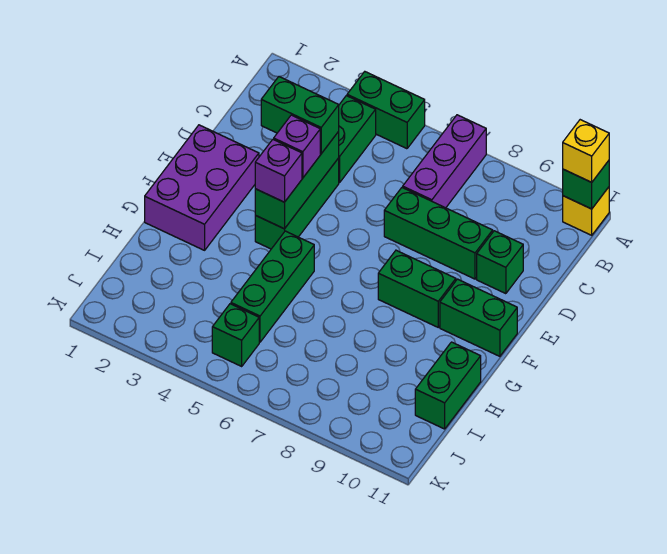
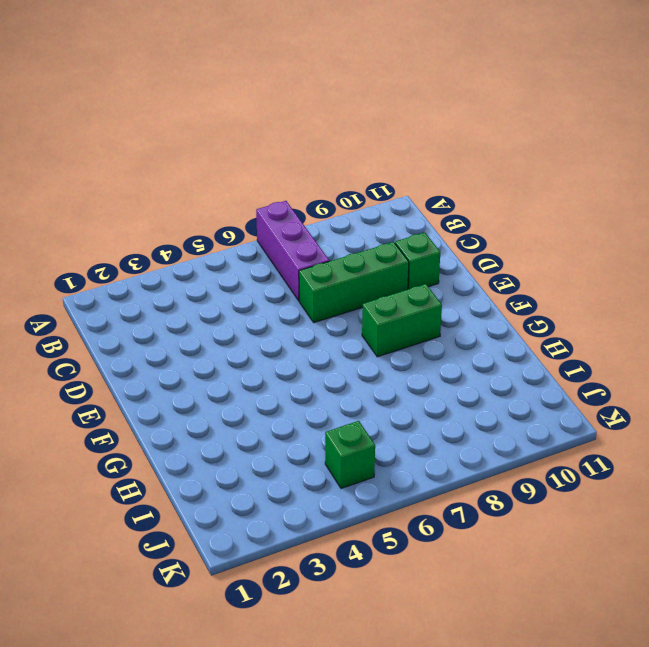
none -> green brick A4:A5 level 1
none -> yellow brick A11 level 1
none -> green brick B4:C4 level 1

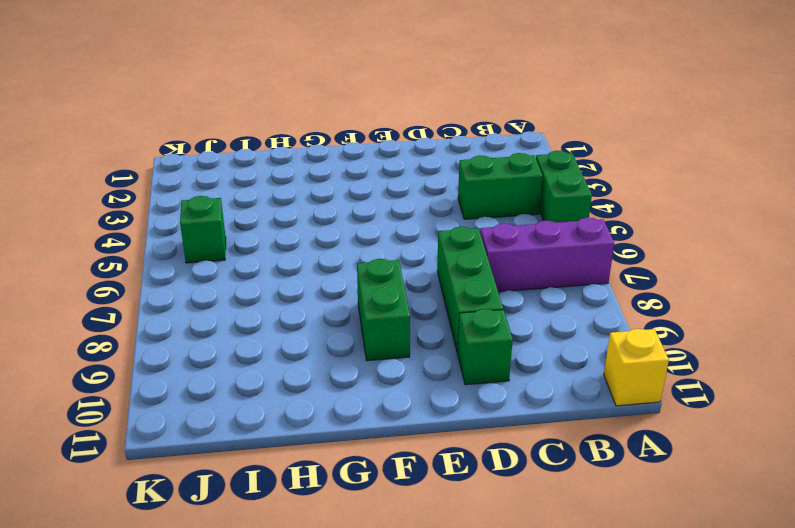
none -> green brick D4:F4 level 1
none -> purple brick E1:G2 level 1
none -> green brick F10:F11 level 1

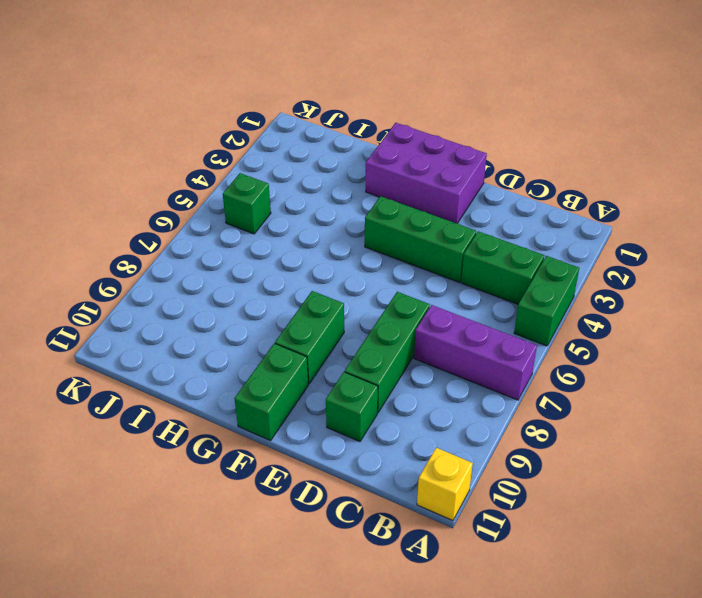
none -> green brick G5:I5 level 1
none -> green brick H11:I11 level 1
none -> green brick A11 level 2

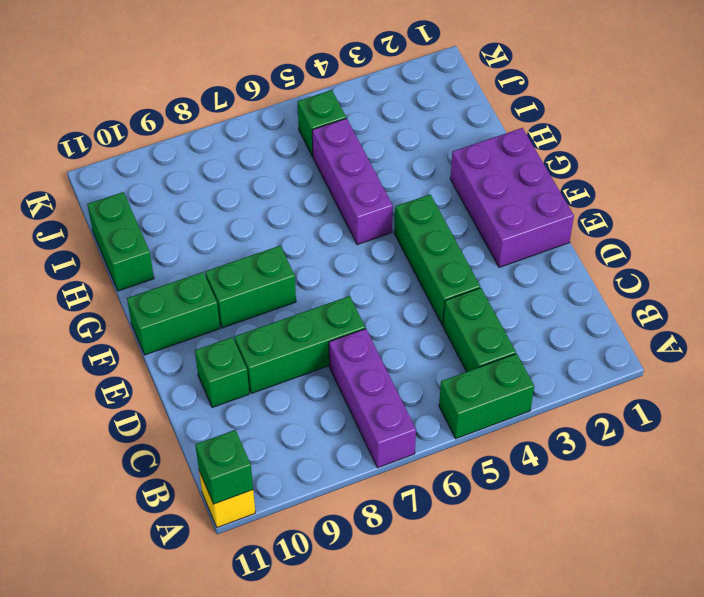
purple brick G5:I5 level 1 -> green brick G5:I5 level 1
none -> green brick D4:F4 level 2
none -> yellow brick A11 level 3
none -> green brick D3:D4 level 3

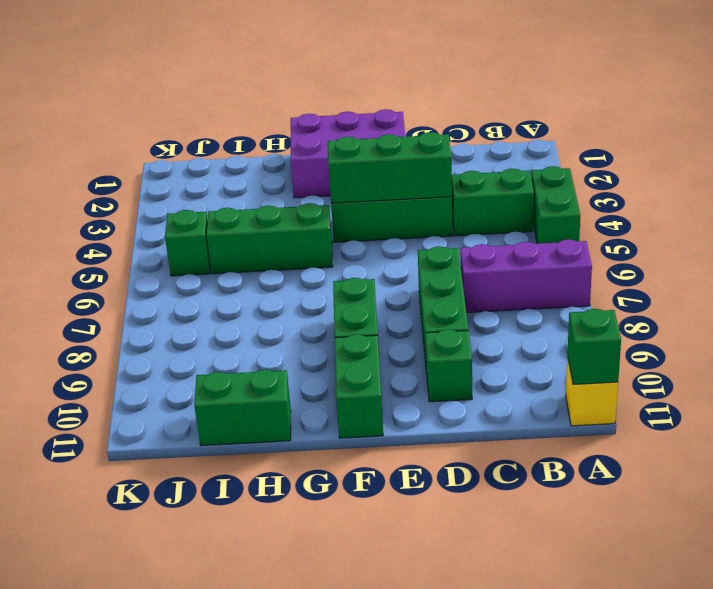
none -> yellow brick A11 level 3
none -> green brick D3:D4 level 3
none -> purple brick E4 level 3

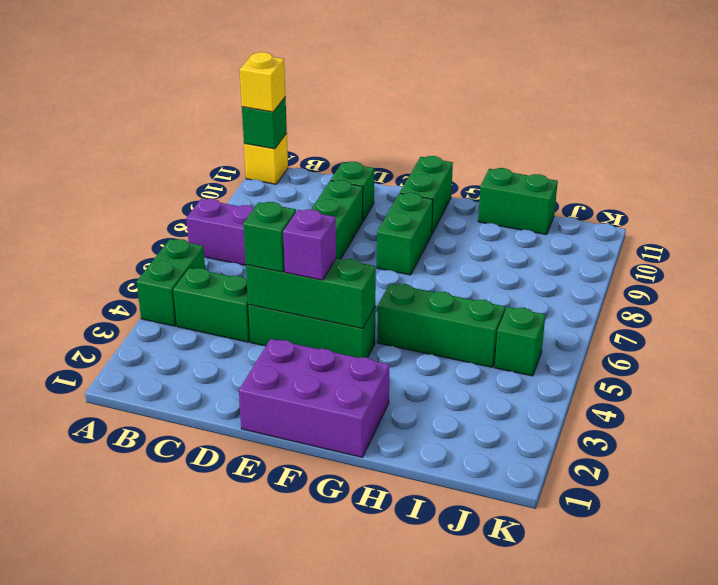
green brick D4 level 3 -> green brick D3:D4 level 3
none -> purple brick F4 level 3

